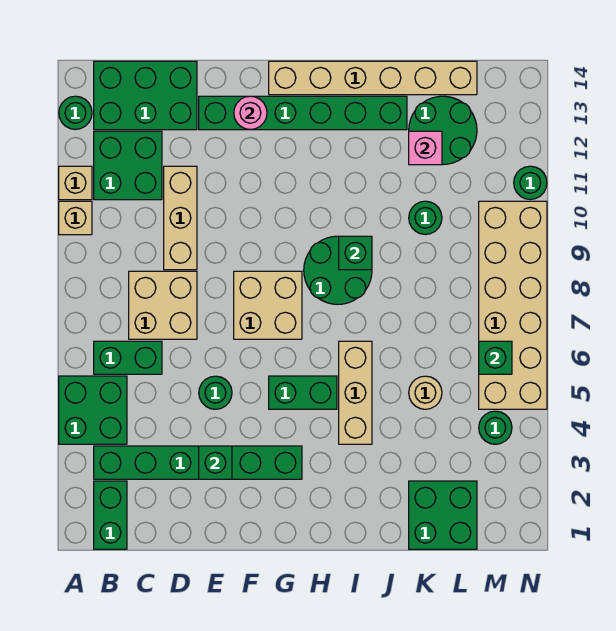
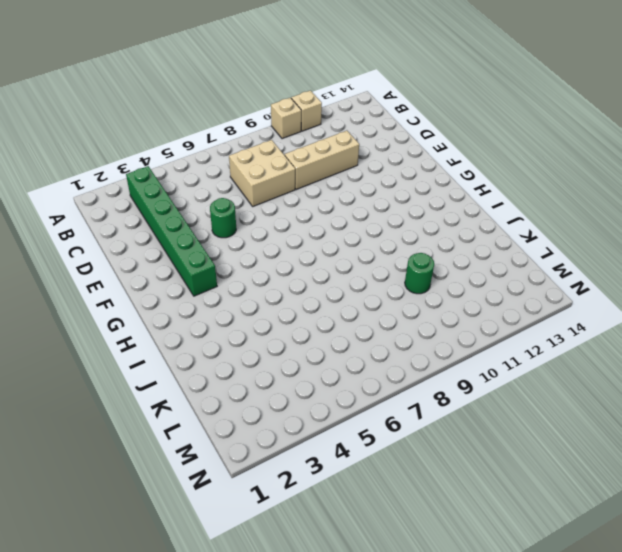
none -> green brick A4:B5 level 1
none -> green round brick A13 level 1
none -> green brick B1:B2 level 1
none -> green brick B6:C6 level 1

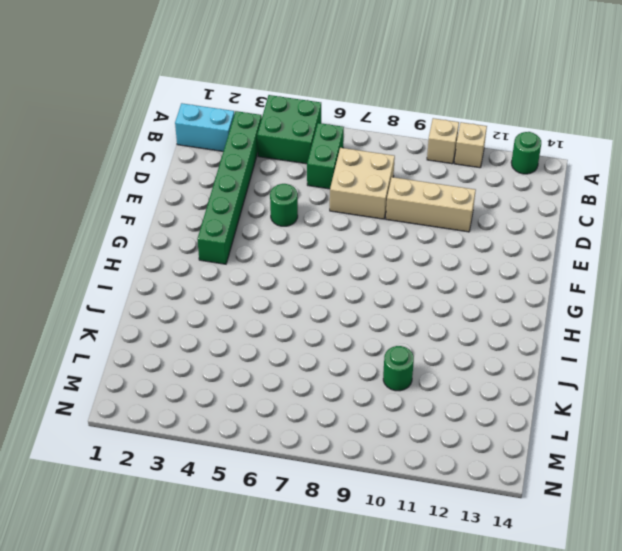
cyan brick B1:B2 level 1 -> green brick B1:B2 level 1
none -> green brick B11:C12 level 1
none -> green brick B13:D14 level 1
none -> green brick E13:J13 level 1
none -> tan brick F7:G8 level 1

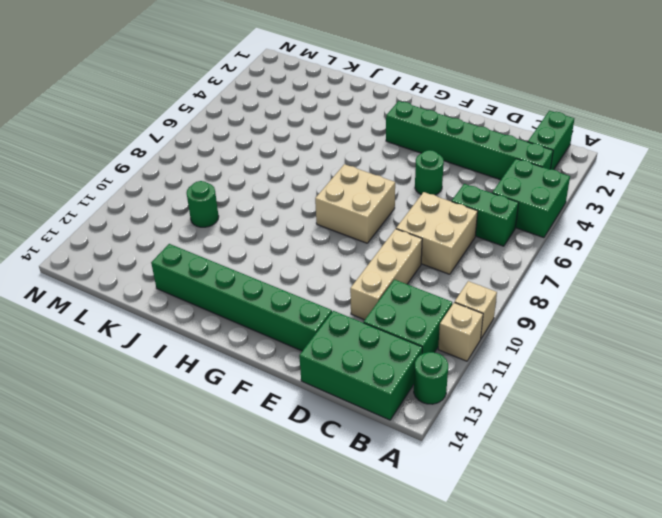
none -> green brick G5:H5 level 1
none -> tan brick G14:L14 level 1
none -> green round brick H8:I9 level 1
none -> tan brick I4:I6 level 1

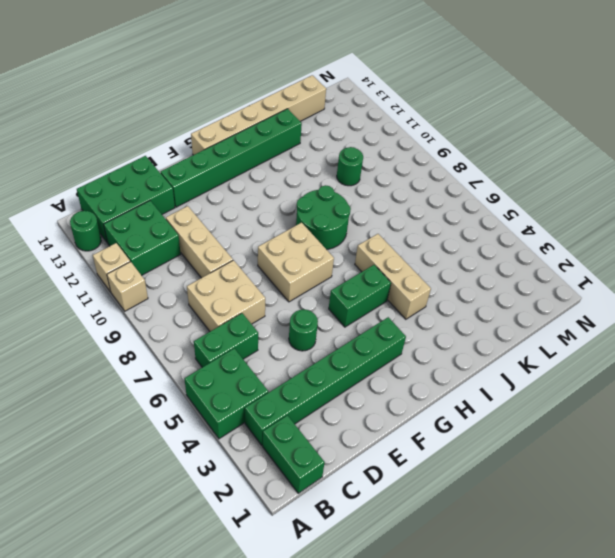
none -> green brick K1:L2 level 1
none -> tan round brick K5 level 1
none -> green round brick K12:L13 level 1
none -> green round brick M4 level 1

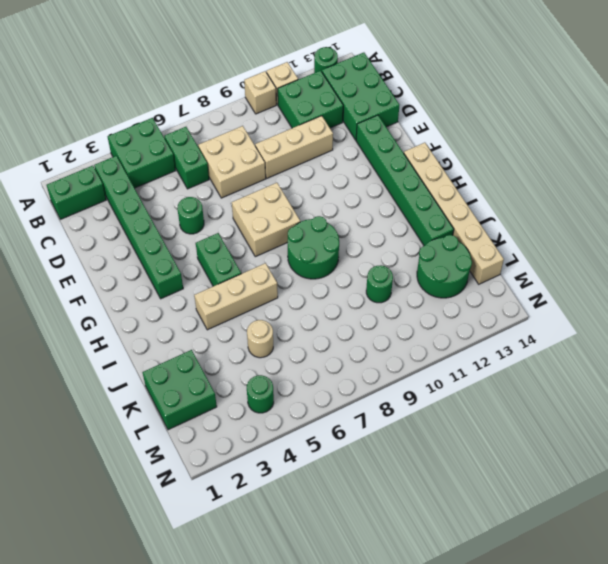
none -> tan brick M5:N10 level 1
none -> green round brick N11 level 1
none -> green brick E3 level 2
none -> pink round brick F13 level 2

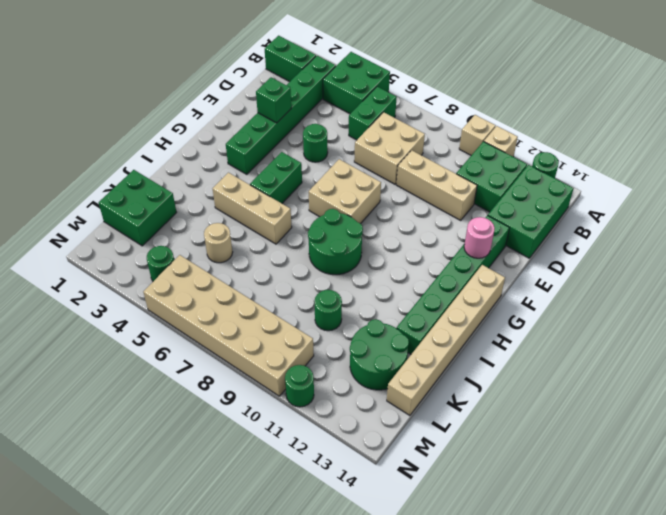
none -> green brick I9 level 2
none -> pink brick K12 level 2
none -> green brick M6 level 2

